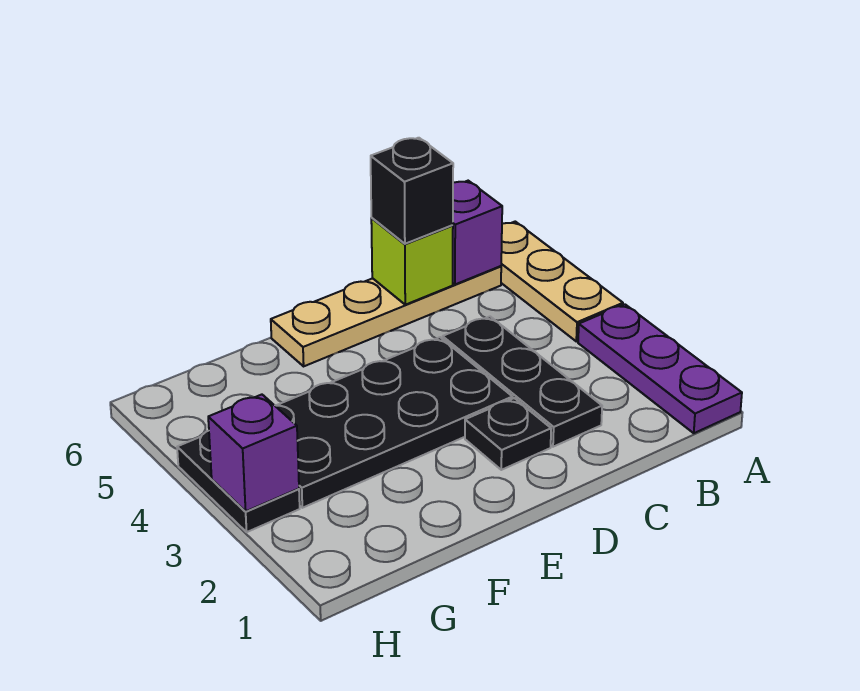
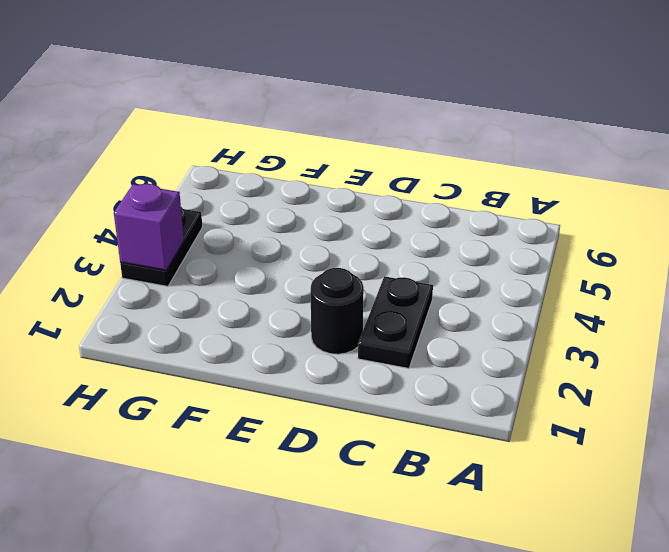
black plate C2:C3 level 1 -> black plate C2:C4 level 1
black round brick D2 level 1 -> black plate D2 level 1
none -> purple plate A1:A3 level 1
none -> tan plate A4:A6 level 1

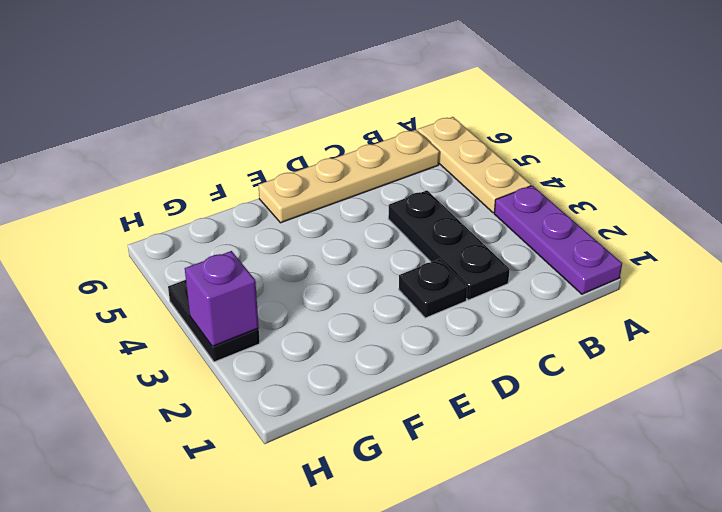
none -> black plate D3:G4 level 1
none -> purple brick B6 level 2

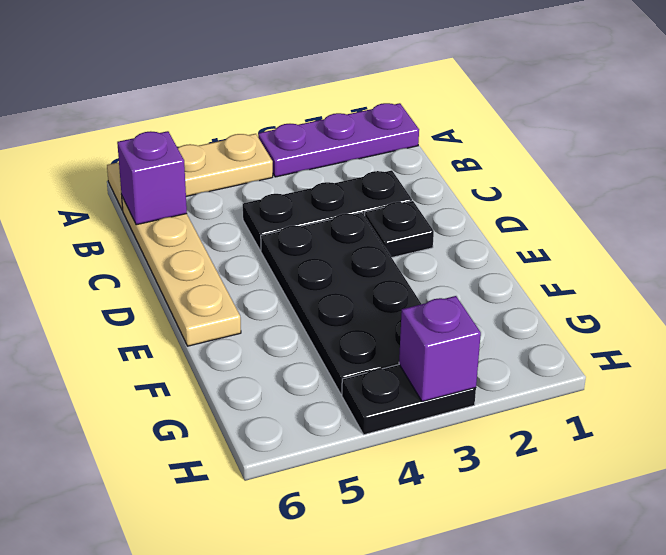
none -> lime brick C6 level 2
none -> black brick C6 level 3

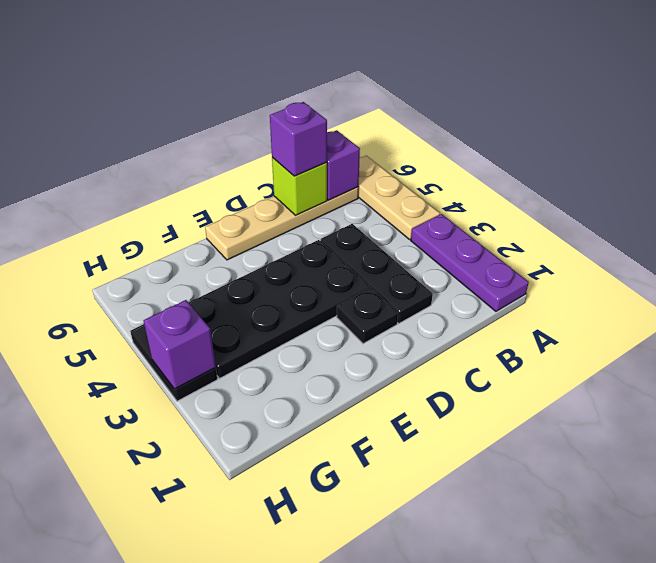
purple brick C6 level 3 -> black brick C6 level 3

